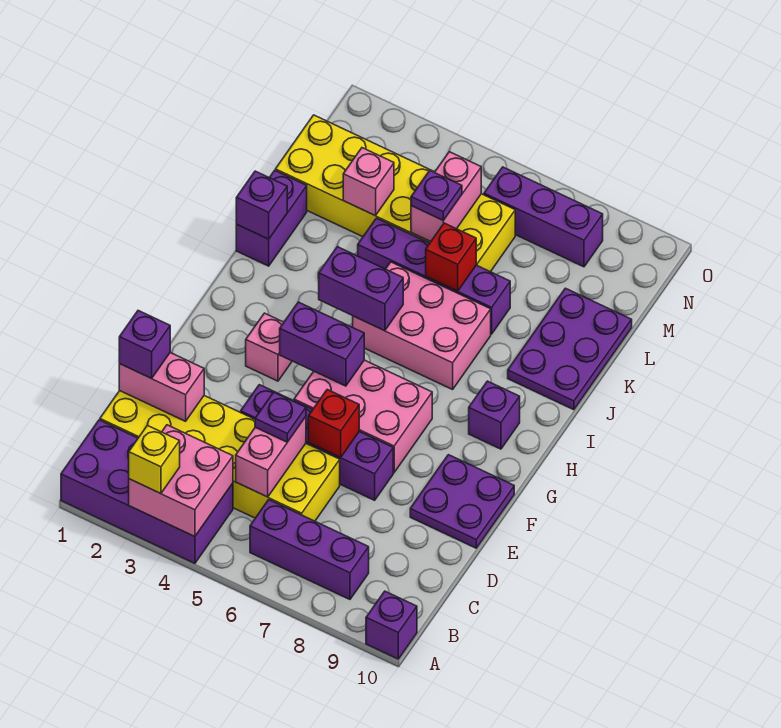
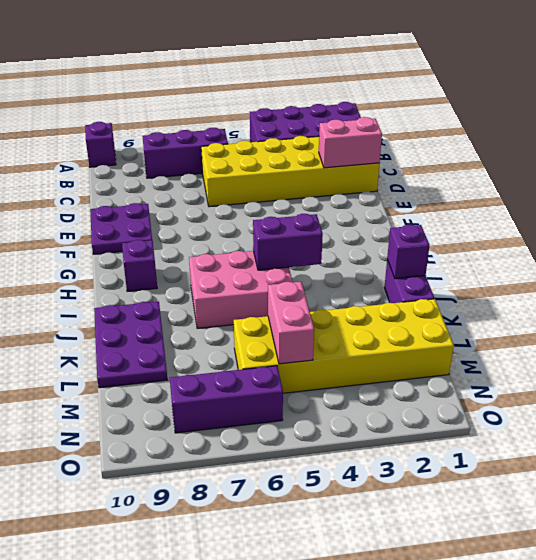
none -> purple brick E4:E7 level 1
none -> pink brick F5:G7 level 1
none -> pink brick G3 level 1

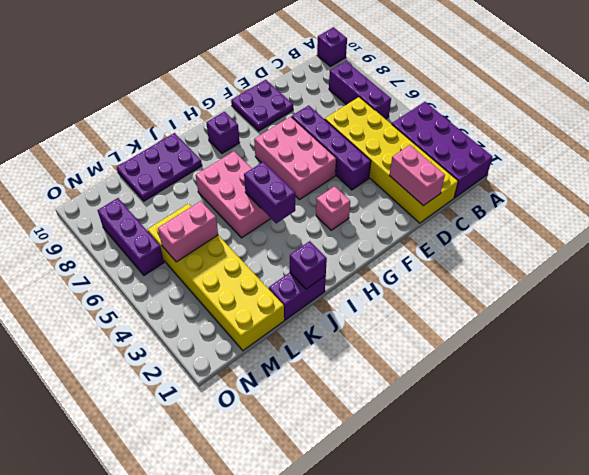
none -> purple brick K4:K7 level 1
none -> pink brick A3:B4 level 2
none -> pink brick C5:D5 level 2

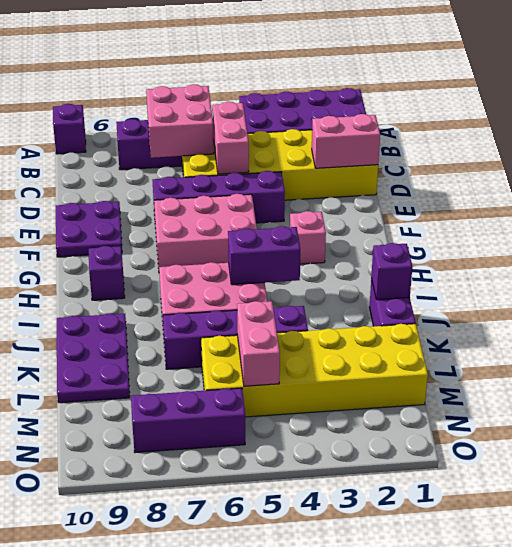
pink brick B6:C7 level 2 -> pink brick A3:B4 level 2
none -> red brick E6 level 2
none -> purple brick G4:G5 level 2
none -> red brick K6 level 2

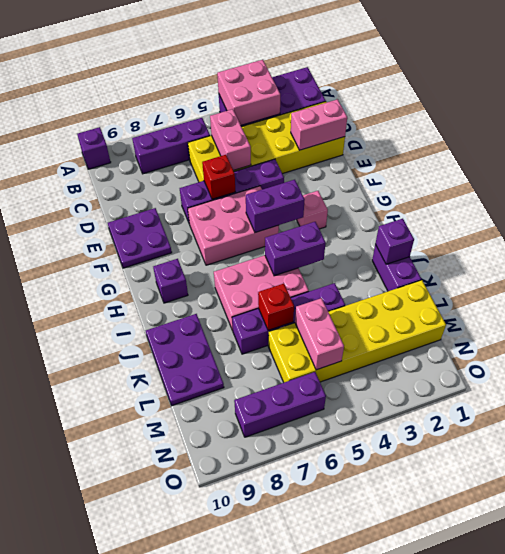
none -> pink brick L3 level 2
none -> yellow brick A3 level 3
none -> purple brick D1 level 3

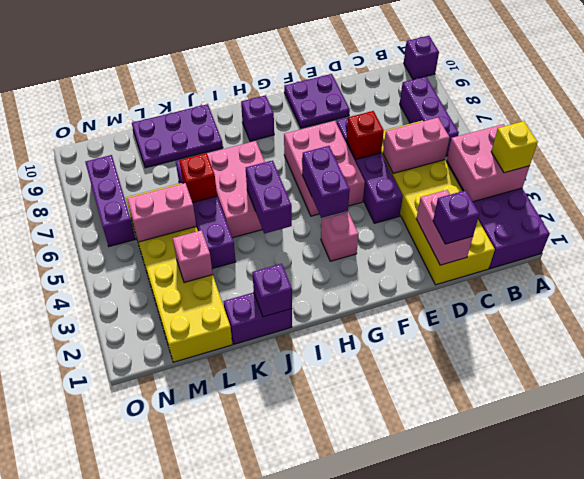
none -> purple plate D5 level 3
none -> purple plate L5 level 3

